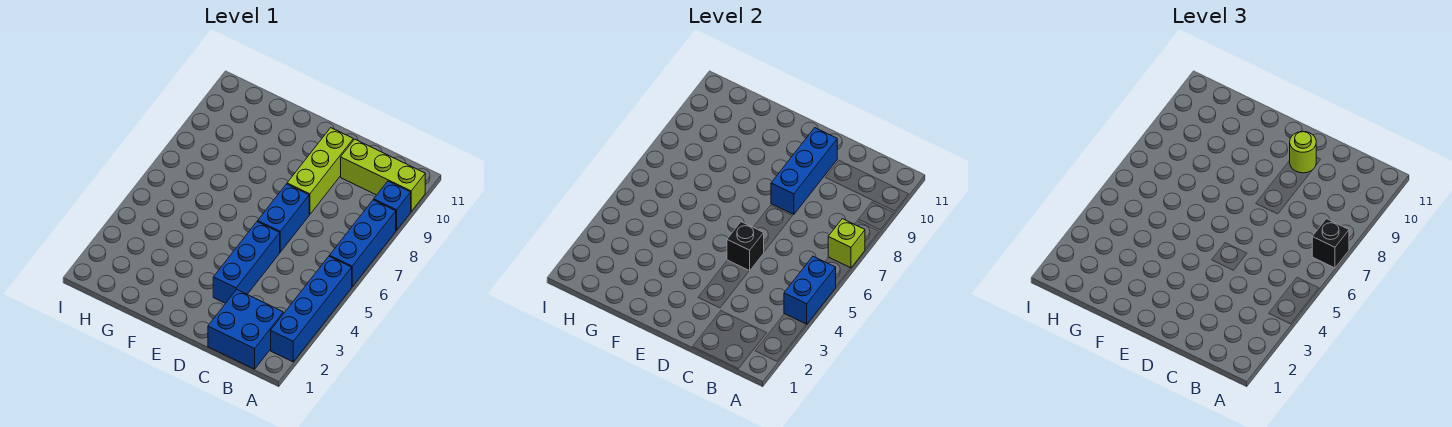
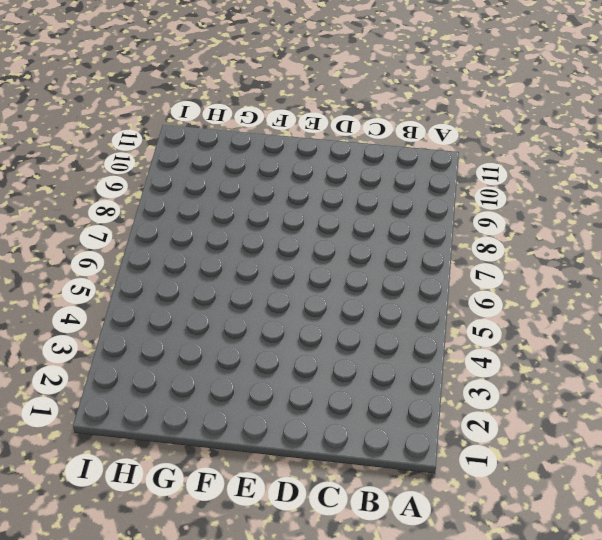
none -> blue brick A2:A5 level 1
none -> blue brick A6:A8 level 1
none -> blue brick A9 level 1

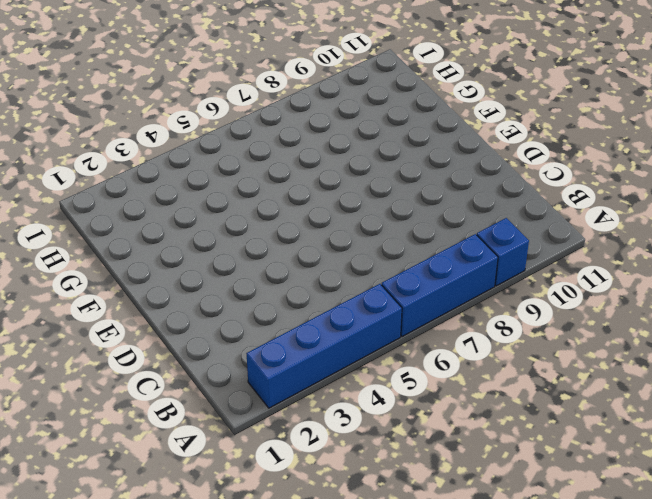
none -> lime brick A10:C10 level 1
none -> blue brick B1:C2 level 1
none -> blue brick D3:D5 level 1

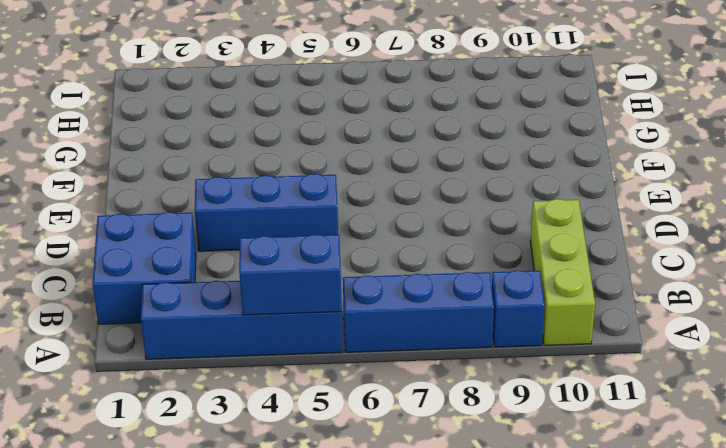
none -> blue brick D6:D7 level 1
none -> lime brick D8:D10 level 1
none -> lime brick A7 level 2

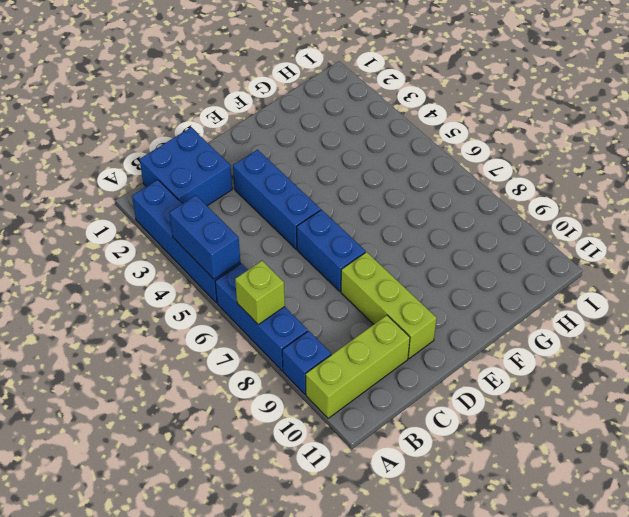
none -> black brick D5 level 2
none -> blue brick D8:D10 level 2
none -> black brick A7 level 3

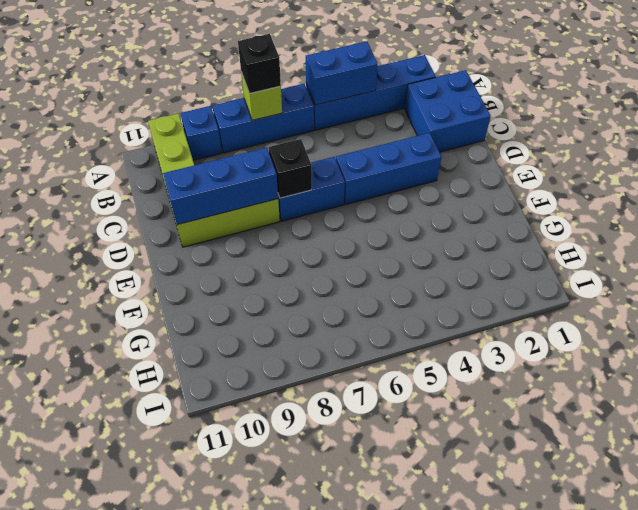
black brick D7 level 2 -> black brick D5 level 2
none -> lime round brick D10 level 3

